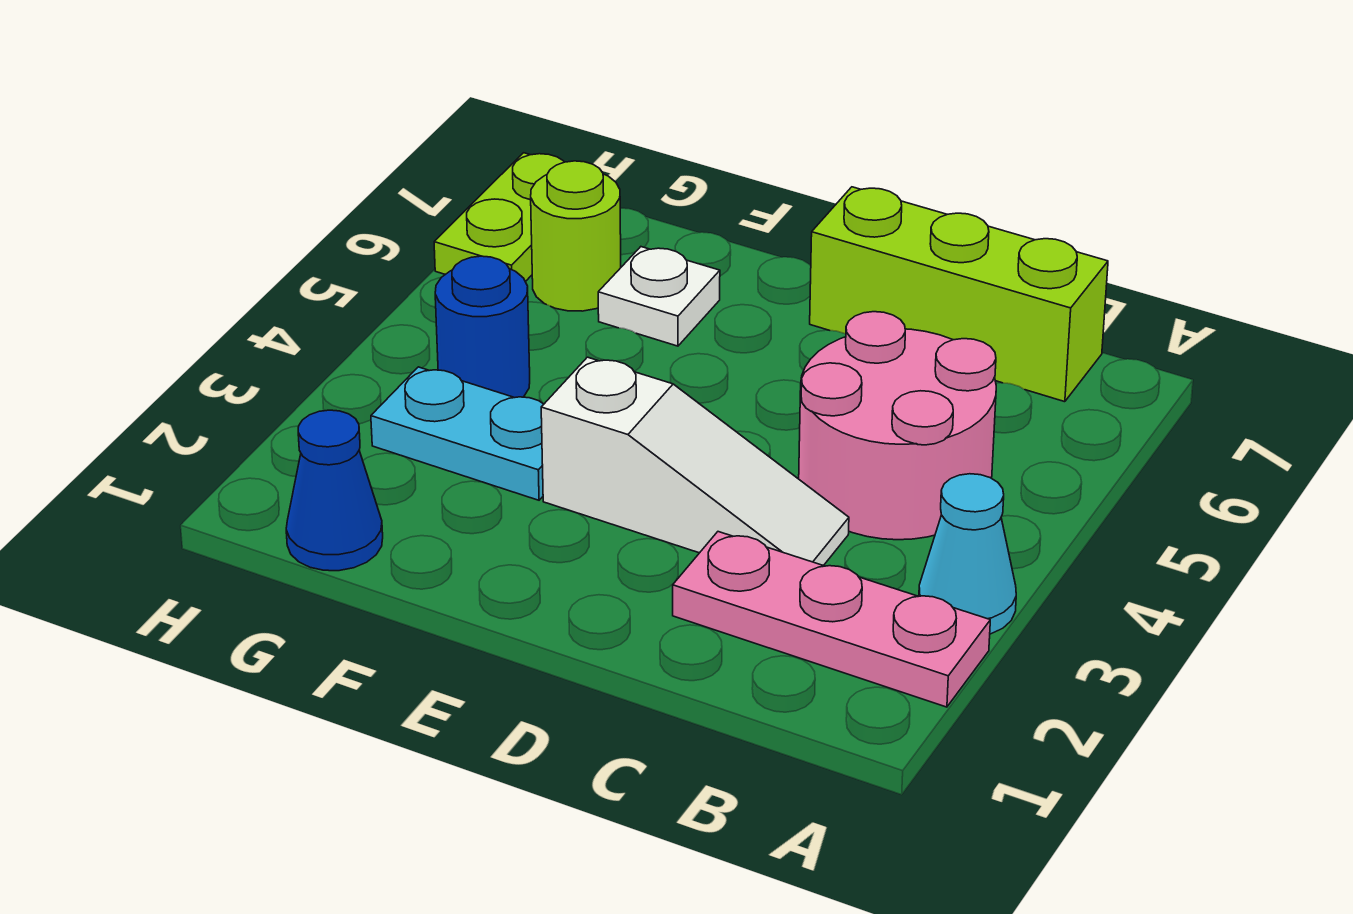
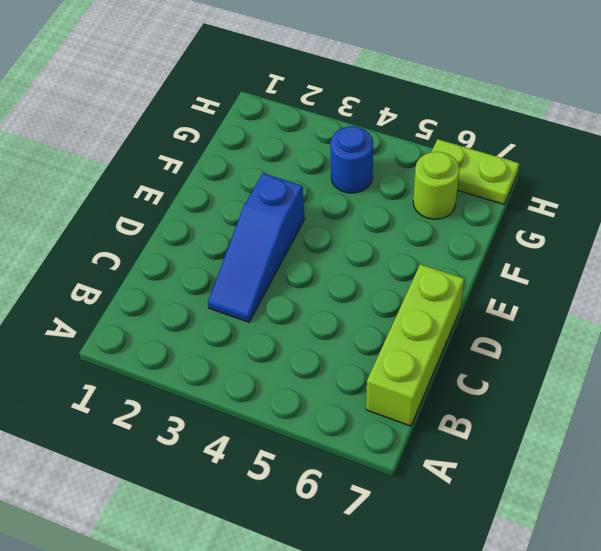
blue slope C3:E3 level 1 top E -> white slope C3:E3 level 1 top E
none -> pink plate A2:C2 level 1
none -> cyan cone A3 level 1

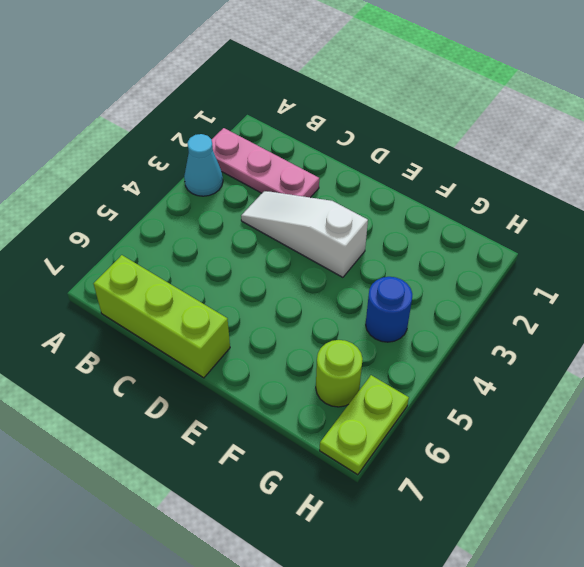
none -> pink round brick B4:C5 level 1
none -> cyan plate F3:G3 level 1

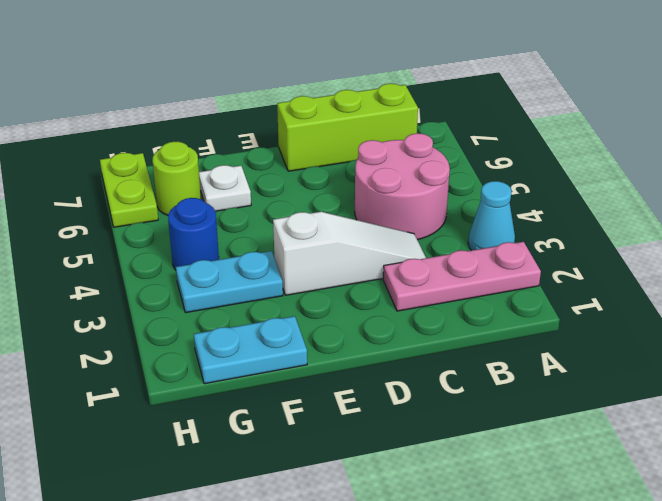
cyan plate F1:G1 level 1 -> blue cone G1 level 1

